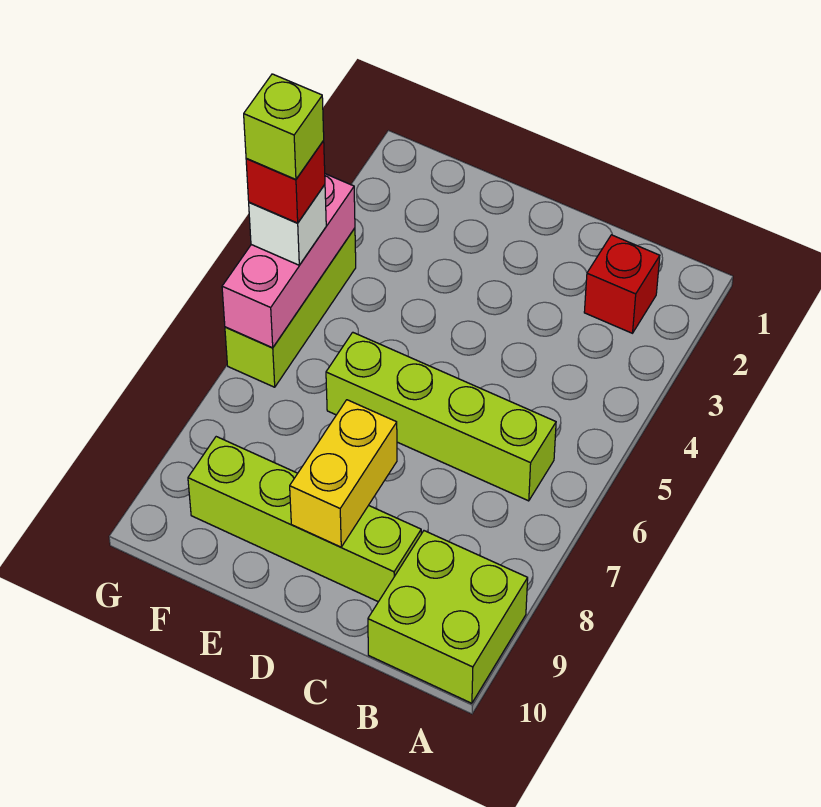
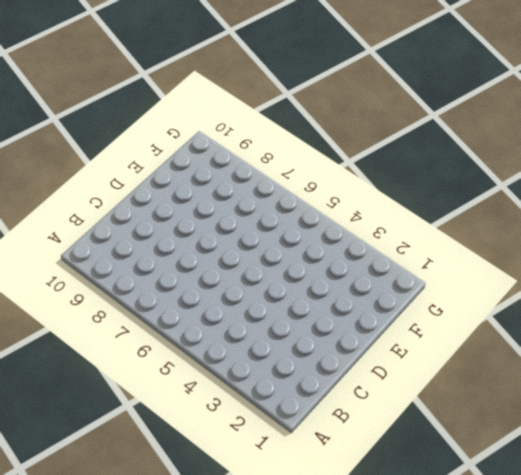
none -> lime brick A9:B10 level 1
none -> red brick B2 level 1

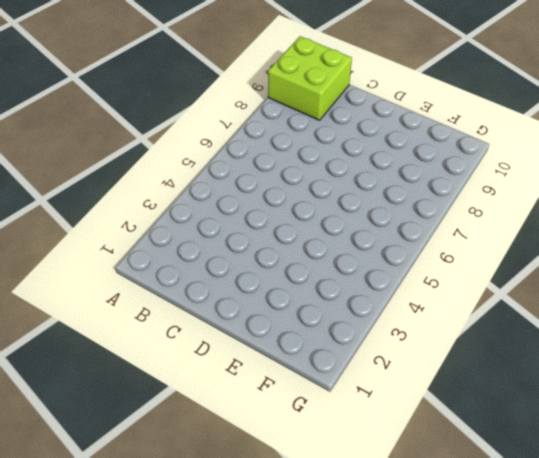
none -> red brick B2 level 1
none -> lime brick B6:E6 level 1

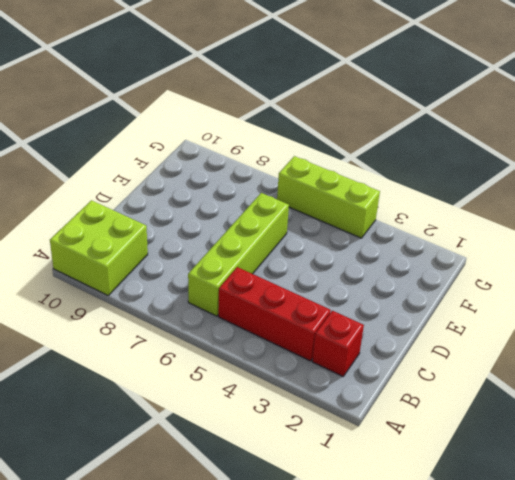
red brick B3:B5 level 1 -> none
none -> lime brick C9:F9 level 1
none -> yellow brick D8:D9 level 2

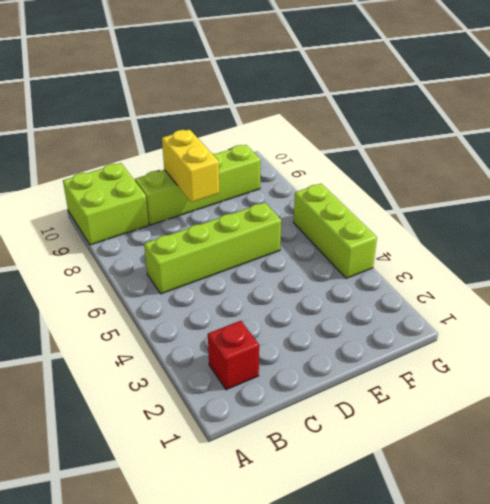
none -> pink brick G4:G6 level 2
none -> white brick G5 level 3

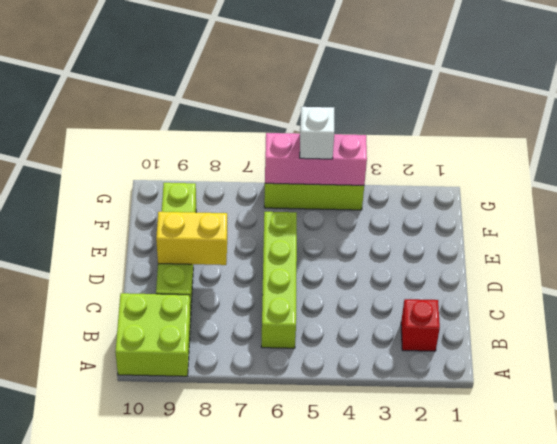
none -> red brick G5 level 4
none -> lime brick G5 level 5

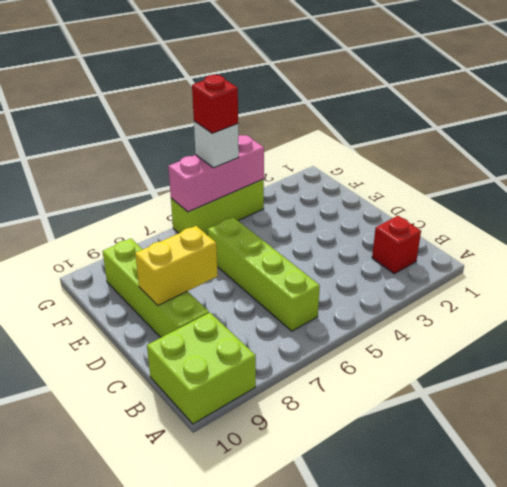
none -> lime brick G5 level 5

